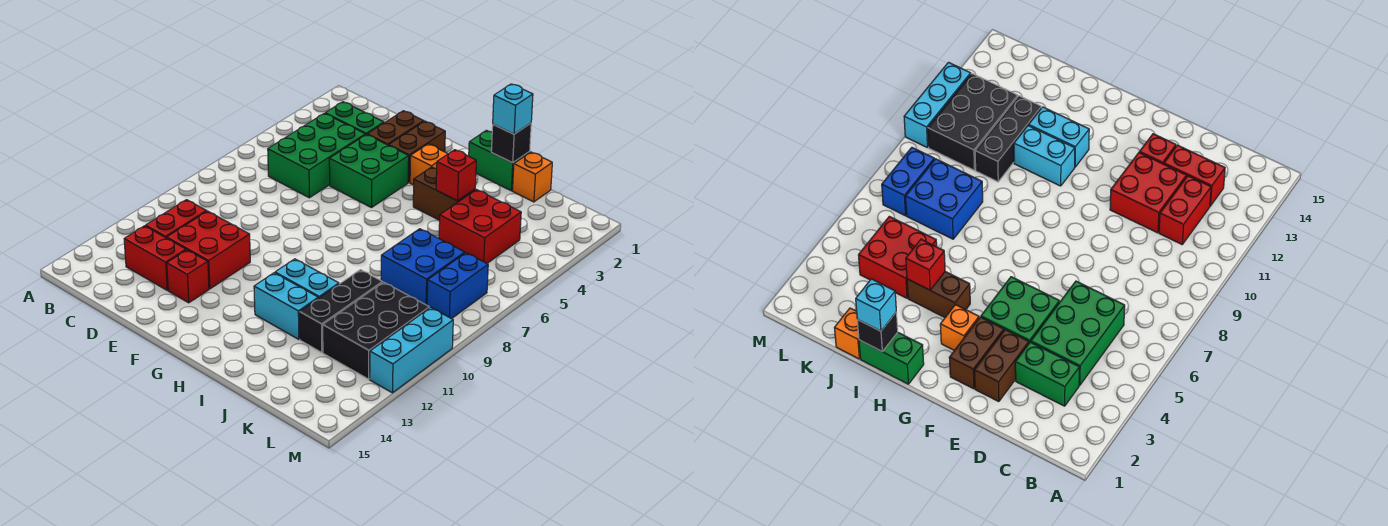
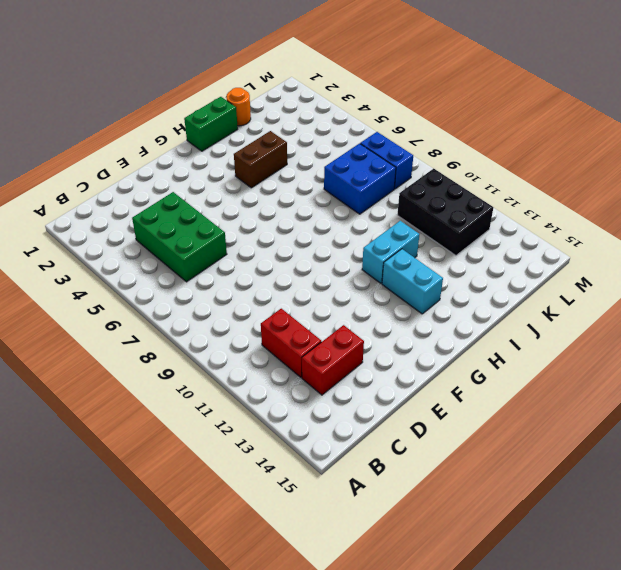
cyan brick H12:H13 level 1 -> cyan brick H12:I12 level 1
orange round brick J1 level 1 -> orange brick J1 level 1
none -> green brick C3:D3 level 1
none -> red brick D11:E12 level 1
none -> brown brick E2:E3 level 1

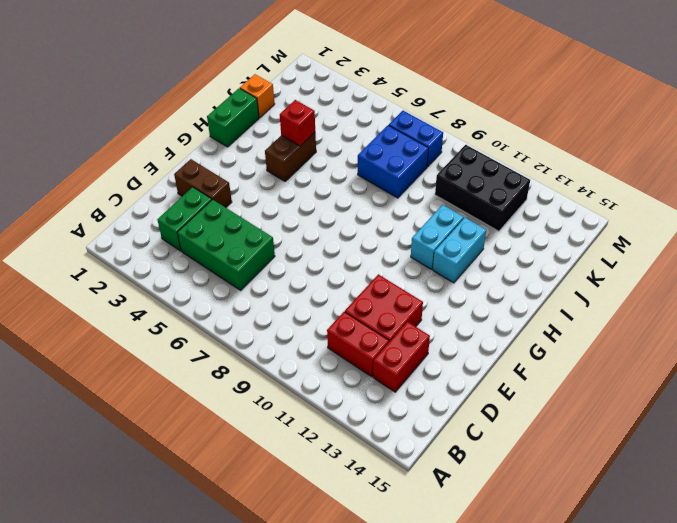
none -> green brick E4:F5 level 1
none -> red brick E13 level 1
none -> brown brick F2:F3 level 1

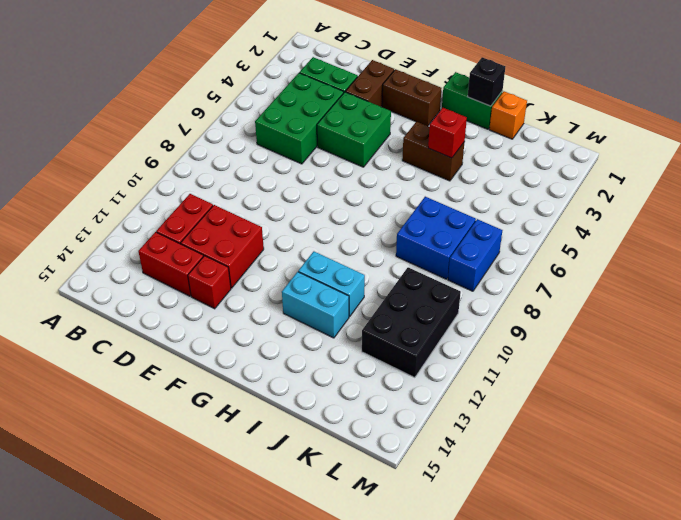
brown brick F2:G2 level 1 -> brown brick F2:F3 level 1
none -> orange brick G3 level 1
none -> red brick J4:K5 level 1
none -> black brick J10:J12 level 1

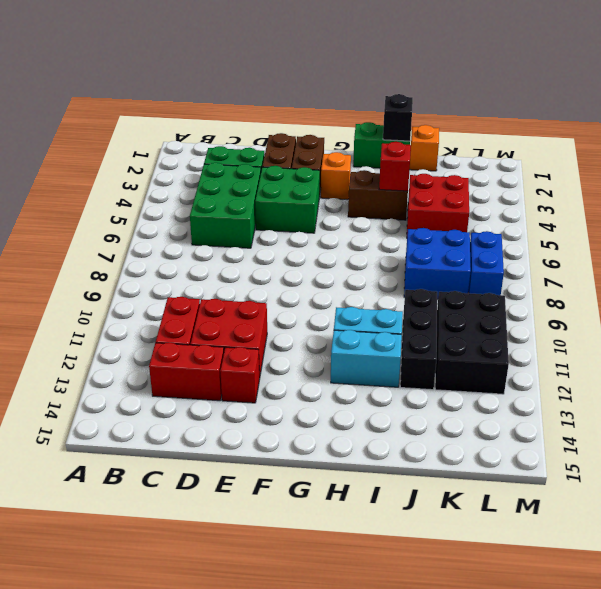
none -> cyan brick M10:M12 level 1
none -> cyan brick I1 level 3

